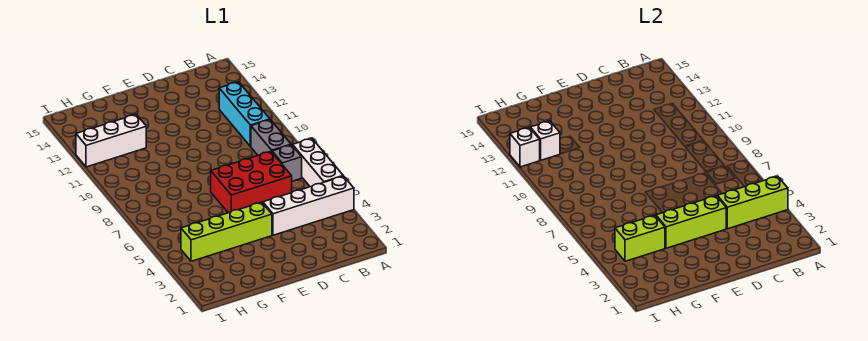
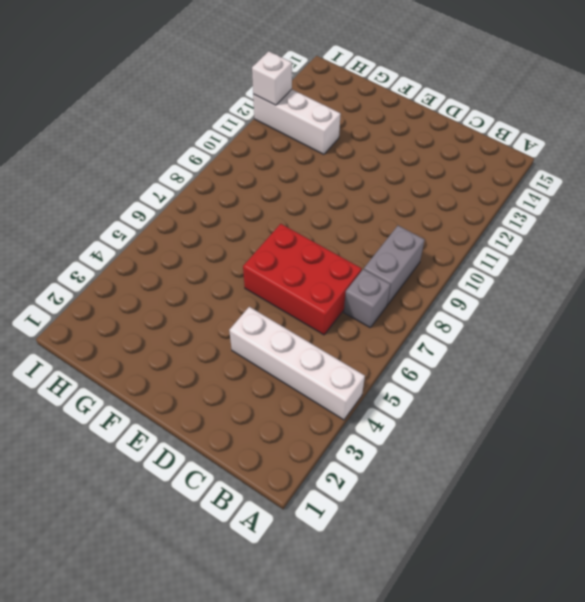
none -> white brick A5:A7 level 1
none -> cyan brick B10:B12 level 1
none -> lime brick E4:H4 level 1

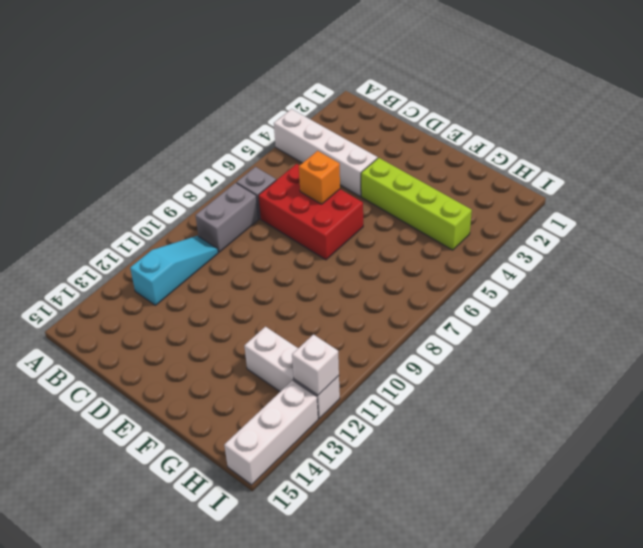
cyan slope B10:B12 level 1 top 12 -> cyan brick B10:B12 level 1
orange brick D6 level 2 -> none
white brick I13:I15 level 1 -> white brick A5:A7 level 1
none -> lime brick A4:C4 level 2
none -> lime brick D4:F4 level 2
none -> lime brick G4:H4 level 2

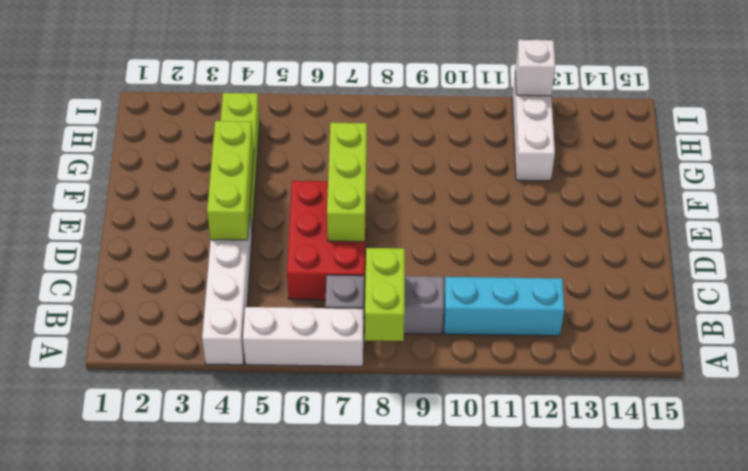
lime brick A8:B8 level 2 -> lime brick G4:H4 level 2
lime brick D7:F7 level 2 -> lime brick A4:C4 level 2
none -> white brick H12 level 2

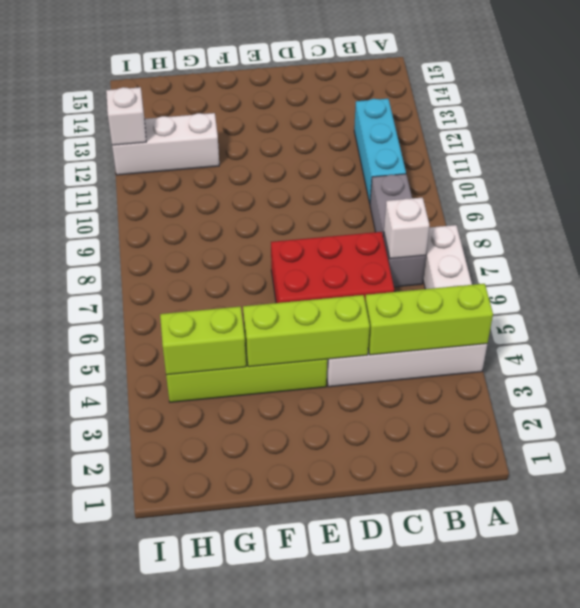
white brick B7 level 2 -> white brick H12 level 2

